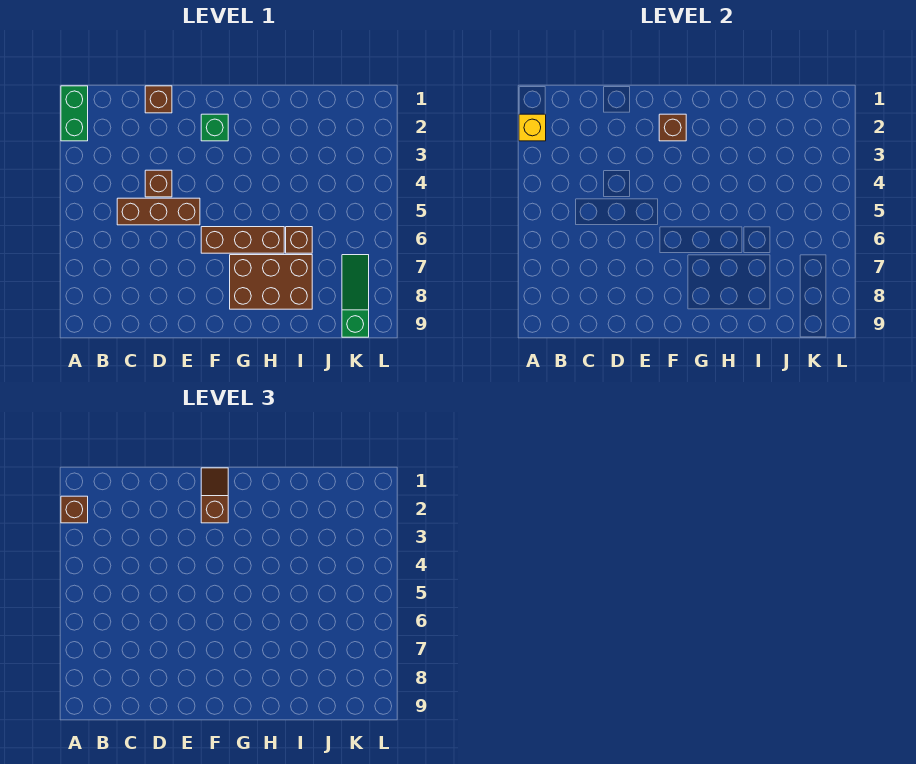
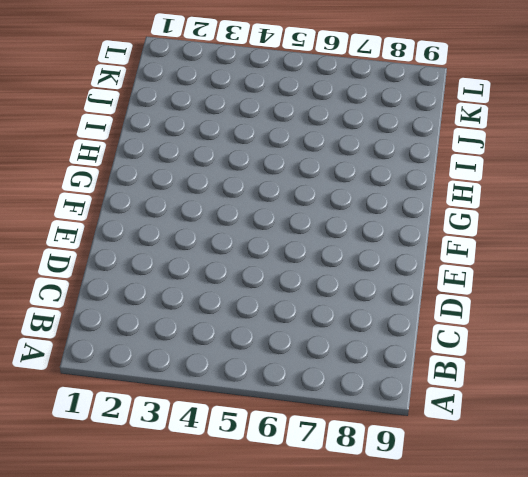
none -> green brick A1:A2 level 1
none -> brown brick C5:E5 level 1
none -> brown brick D1 level 1

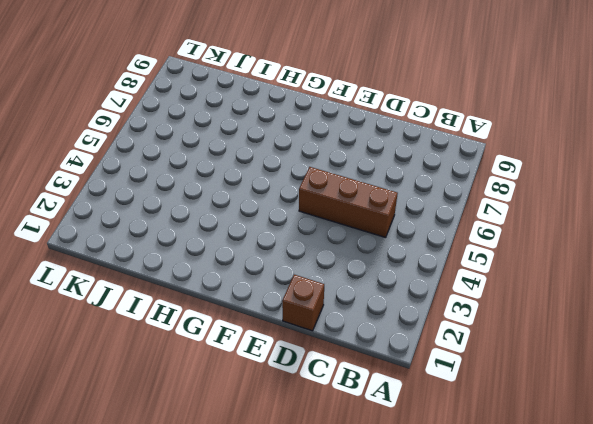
none -> green brick A1:A2 level 1
none -> brown brick D4 level 1
none -> green brick F2 level 1

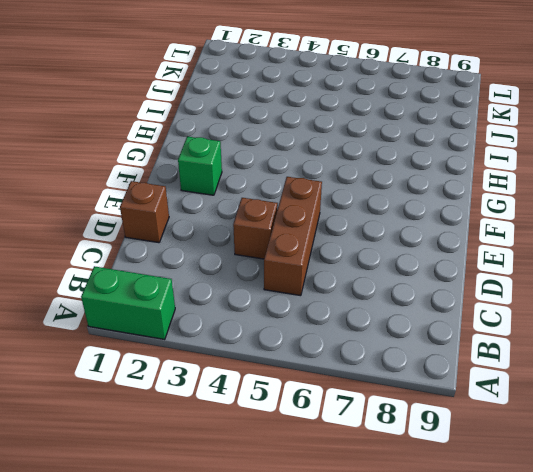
none -> brown brick F6:H6 level 1
none -> brown brick G7:I8 level 1
none -> brown brick I6 level 1

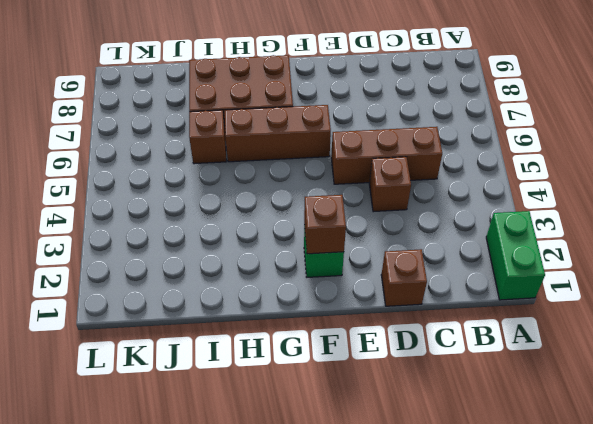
none -> green slope K7:K9 level 1 top 9
none -> yellow brick A2 level 2
none -> brown brick A2 level 3

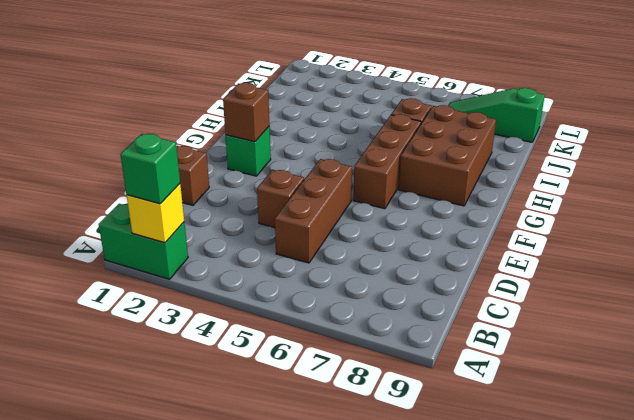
green brick A2 level 3 -> brown brick A2 level 3
none -> brown slope F1:F2 level 3 top 2

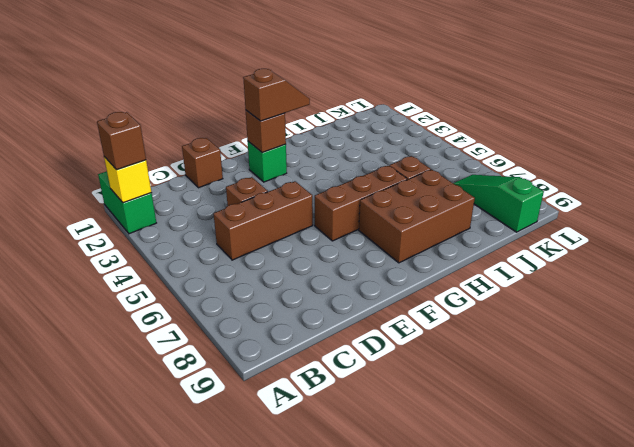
brown slope F2:G2 level 3 top F -> brown slope F1:F2 level 3 top 2

